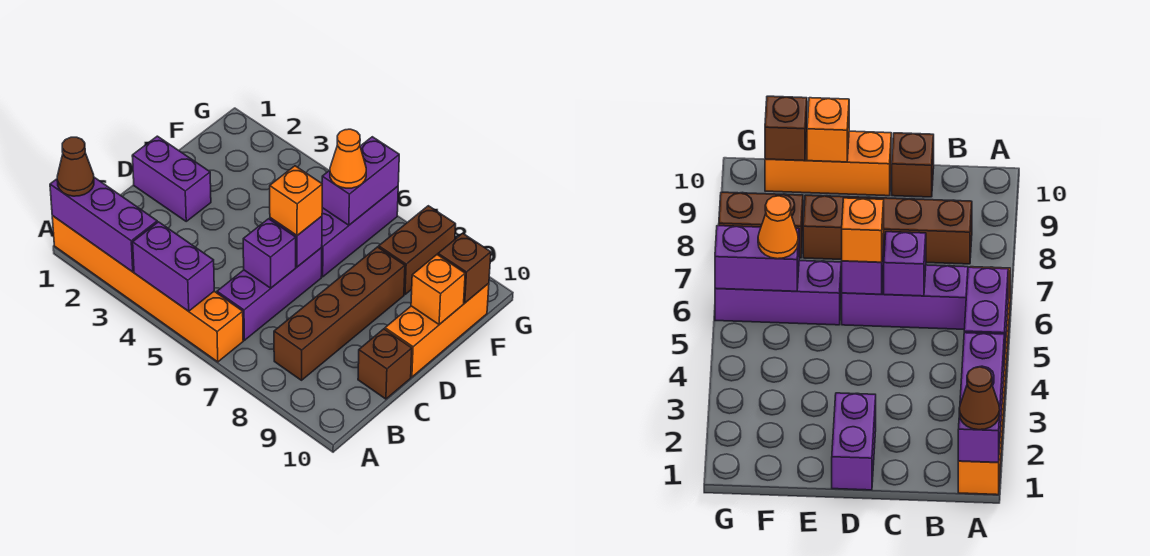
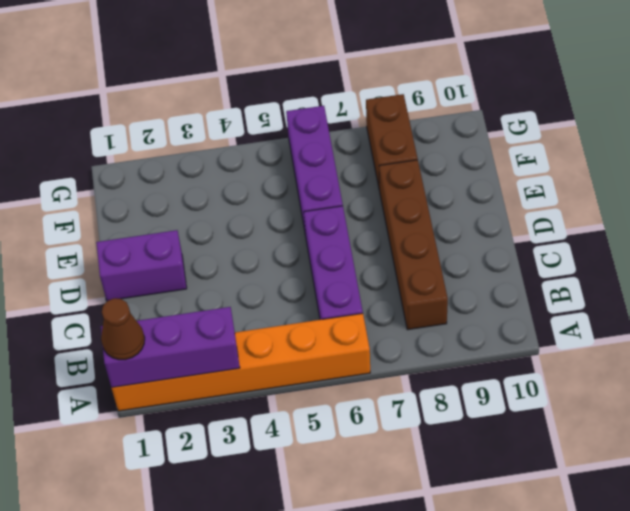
none -> brown brick C10 level 1
none -> orange brick D10:F10 level 1
none -> purple brick A4:A5 level 2

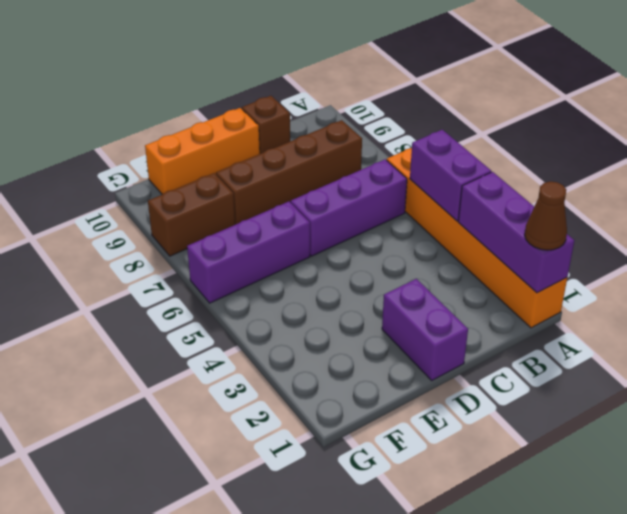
none -> purple brick C6 level 2
none -> purple brick D6 level 2
none -> orange brick E10 level 2

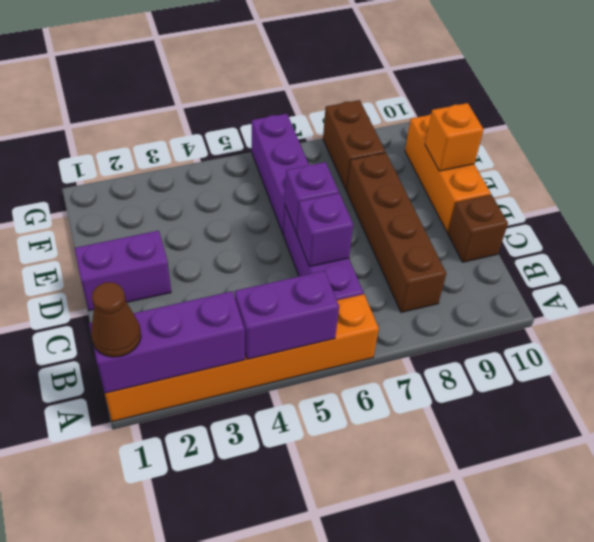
none -> purple brick F6:G6 level 2
none -> brown brick F10 level 2
none -> orange brick D6 level 3

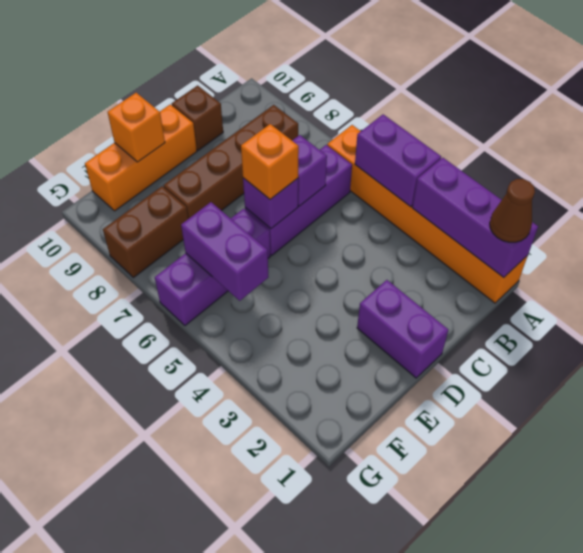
purple brick F5:F6 level 2 -> purple brick F6:G6 level 2
none -> brown brick F10 level 2
none -> orange cone F6 level 3

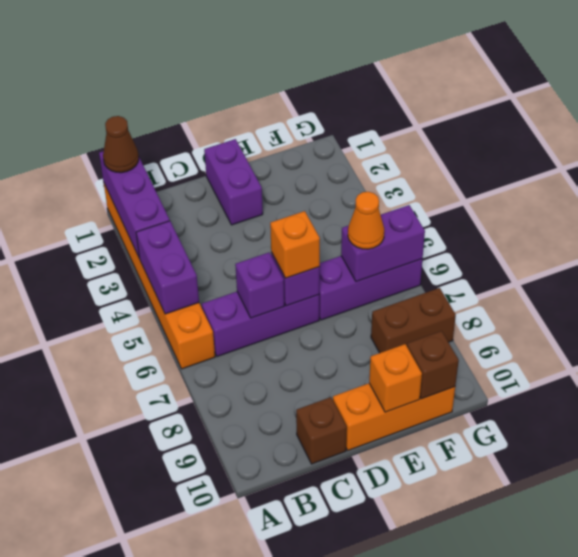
none -> brown brick B8:E8 level 1

